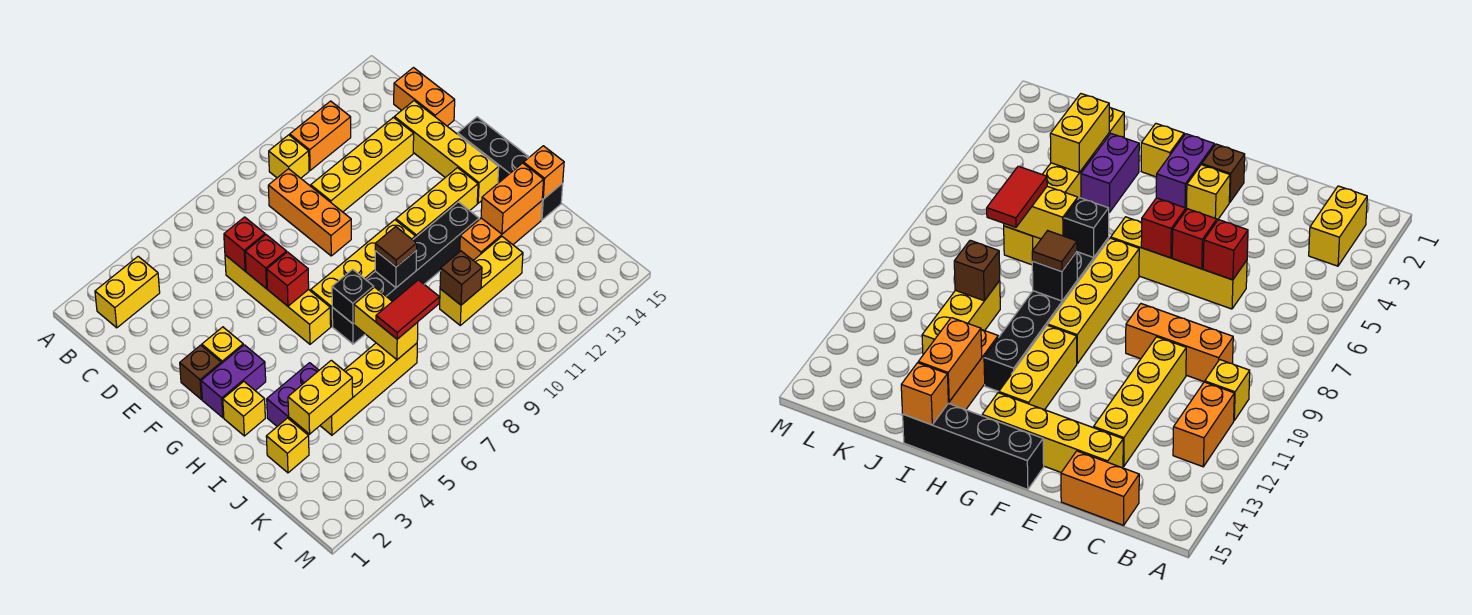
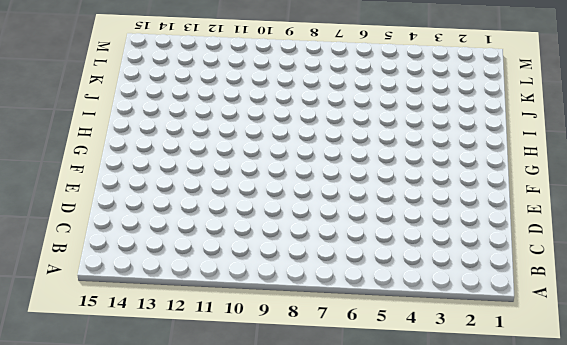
none -> yellow brick B2:B3 level 1
none -> yellow brick B10 level 1
none -> orange brick B11:B12 level 1
none -> orange brick C9:E9 level 1

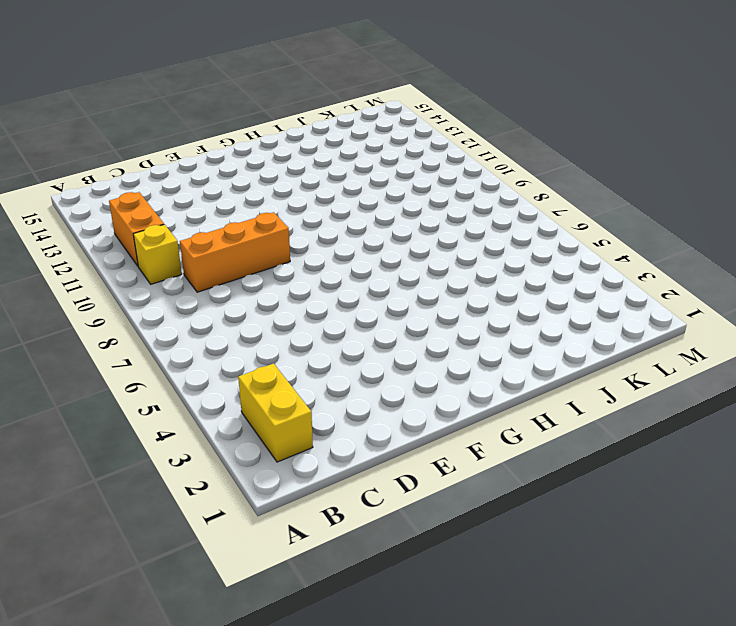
none -> orange brick C15:D15 level 1
none -> yellow brick D6:G6 level 1
none -> yellow brick D10:D13 level 1
none -> yellow brick D14:G14 level 1

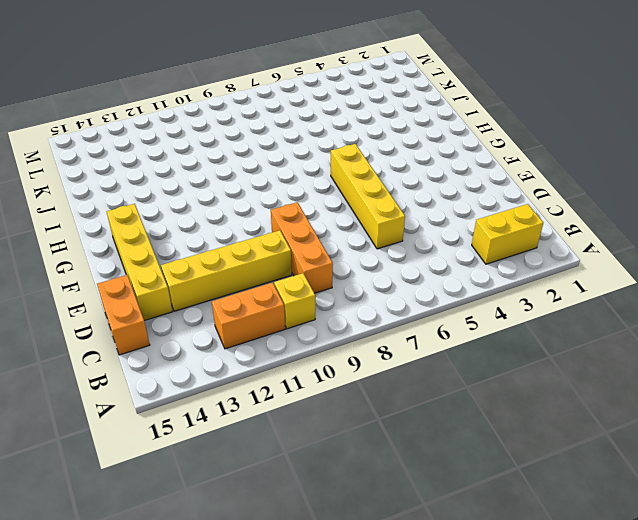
none -> brown brick F2 level 1
none -> yellow brick F3 level 1
none -> black brick F15:I15 level 1
none -> purple brick G2:G3 level 1

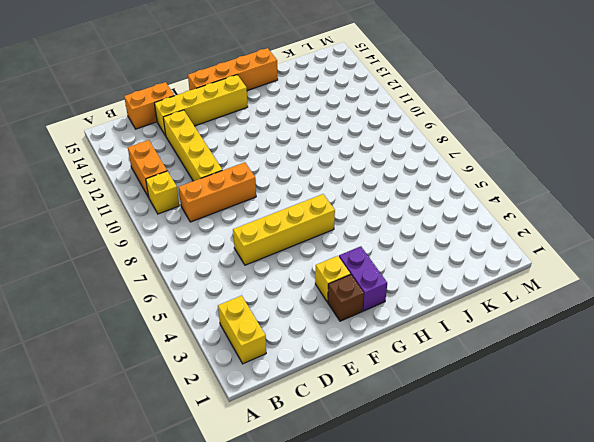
orange brick F15:I15 level 1 -> black brick F15:I15 level 1
none -> yellow brick G7:G10 level 1
none -> yellow brick G11:G13 level 1
none -> yellow brick H2 level 1
none -> black brick H7:H12 level 1

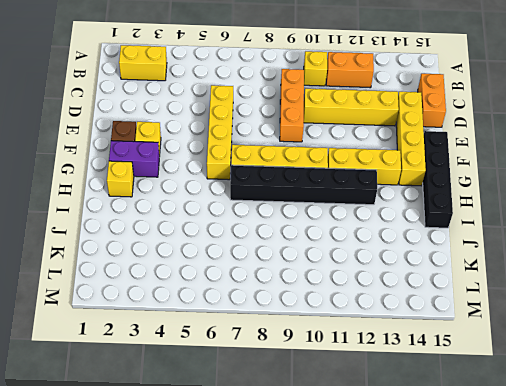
none -> purple brick I3:I4 level 1
none -> orange brick I12:I14 level 1
none -> yellow brick J2 level 1
none -> yellow brick J4:J7 level 1

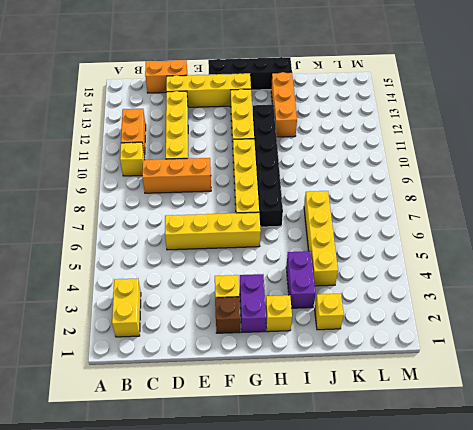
none -> yellow brick J10:J12 level 1
none -> red brick D6 level 2
none -> red brick E6 level 2
none -> red brick F6 level 2

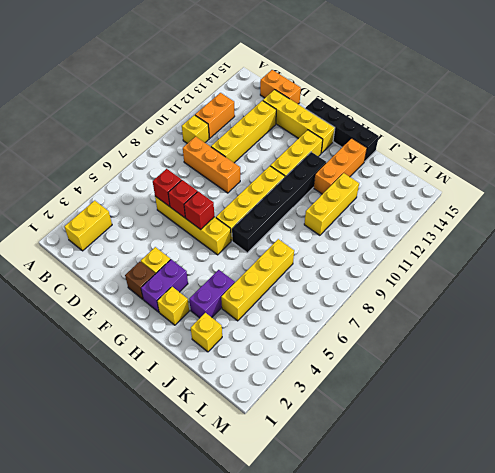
none -> black brick H7 level 2
none -> black brick H9 level 2
none -> yellow brick I7:J7 level 2
none -> orange brick I13:I14 level 2

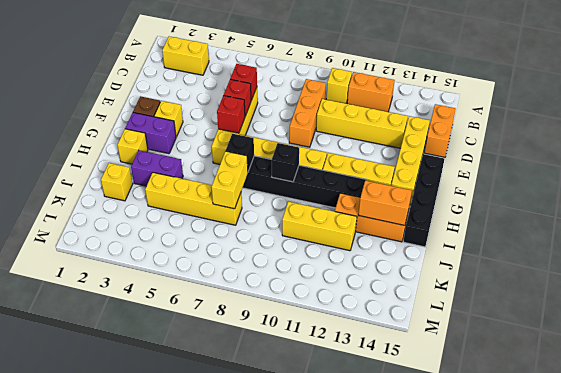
none -> orange brick I15 level 2
none -> yellow brick J3:J4 level 2
none -> brown brick J10 level 2
none -> brown tile H9 level 3

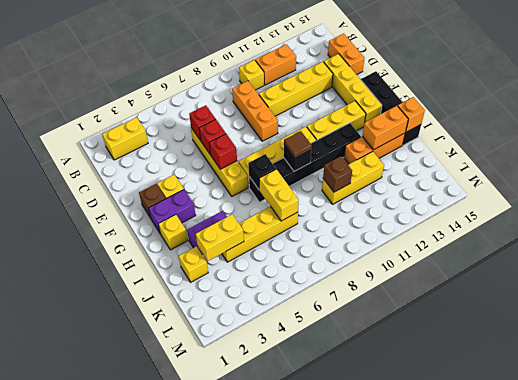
none -> red tile J7:J8 level 3

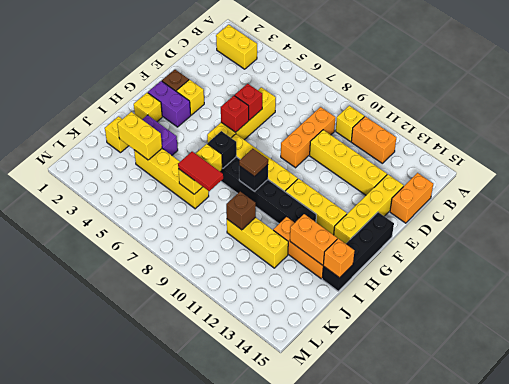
none -> red brick D6 level 2

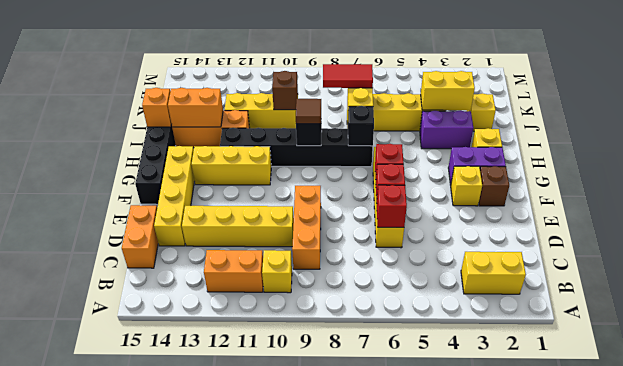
none -> yellow brick G7:G10 level 1

